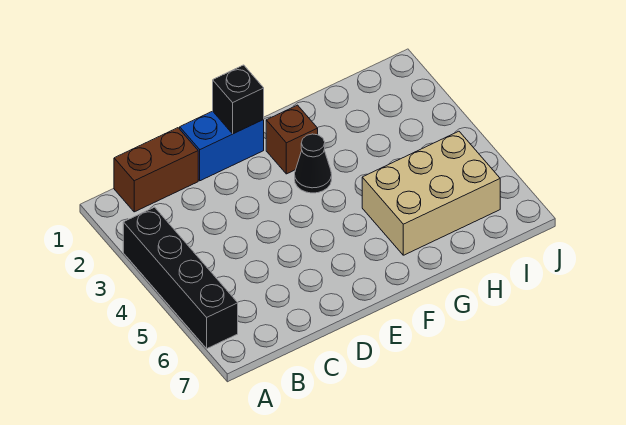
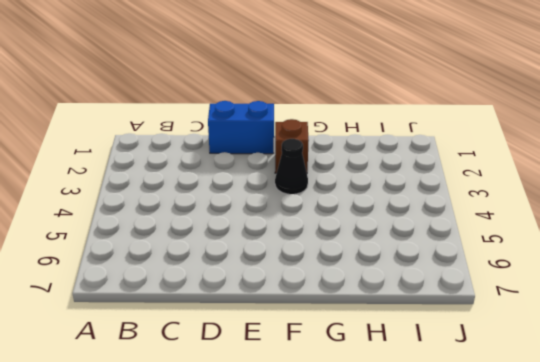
none -> black brick A3:A6 level 1
none -> brown brick B1:C1 level 1

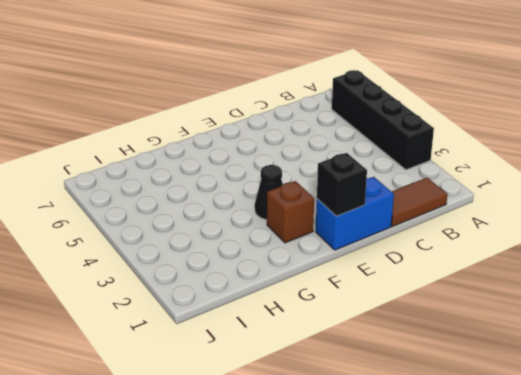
brown tile B1:C1 level 1 -> brown brick B1:C1 level 1
none -> tan brick G5:I6 level 1

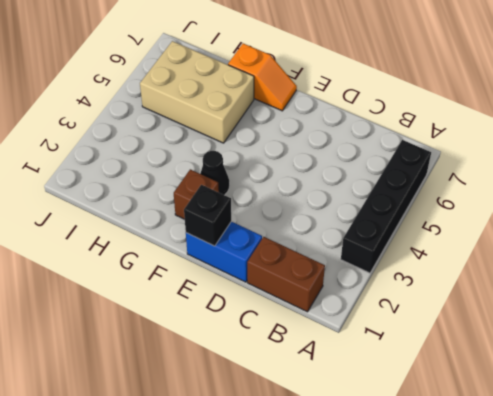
orange slope F7:G7 level 1 top G -> none

